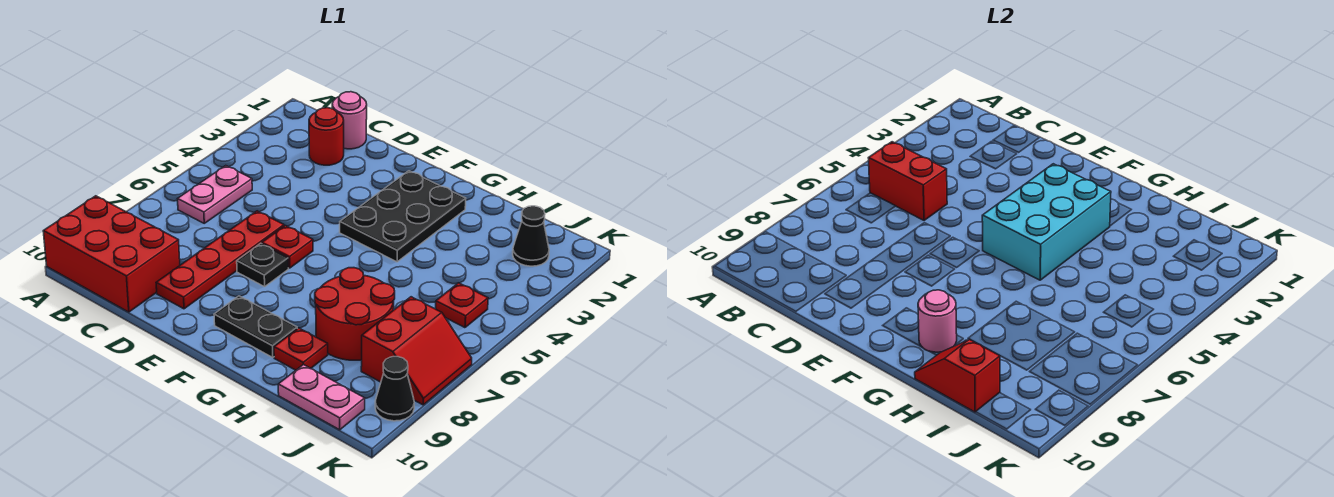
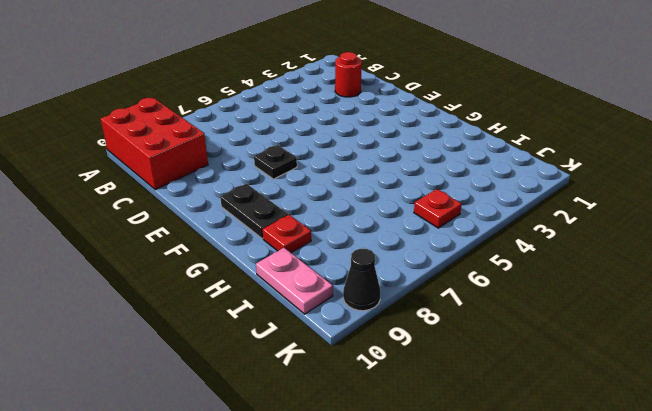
none -> pink plate B5:B6 level 1
none -> pink round brick C1 level 1
none -> red plate D6:D9 level 1

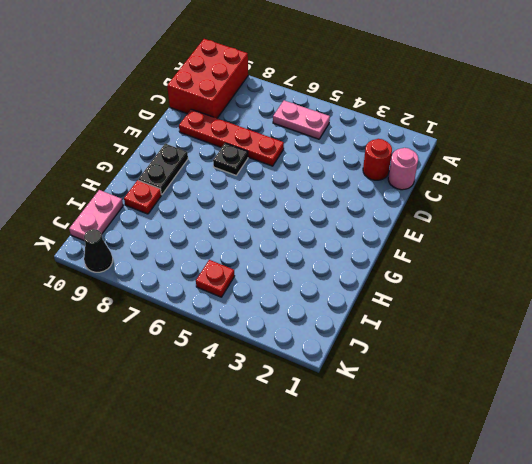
none -> red plate E6 level 1
none -> black plate F2:G4 level 1
none -> red round brick H7:I8 level 1

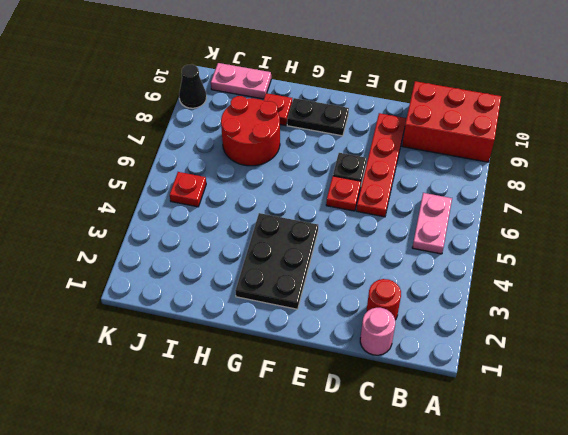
none -> black cone J2 level 1
none -> red slope J7:K8 level 1 top J
none -> red brick B5:C5 level 2

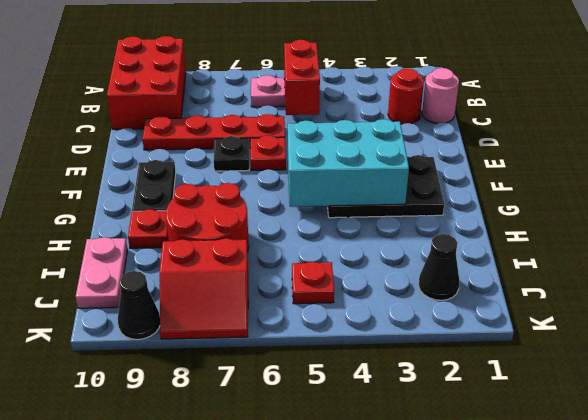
none -> pink round brick G9 level 2
none -> red slope H10:I10 level 2 top I

